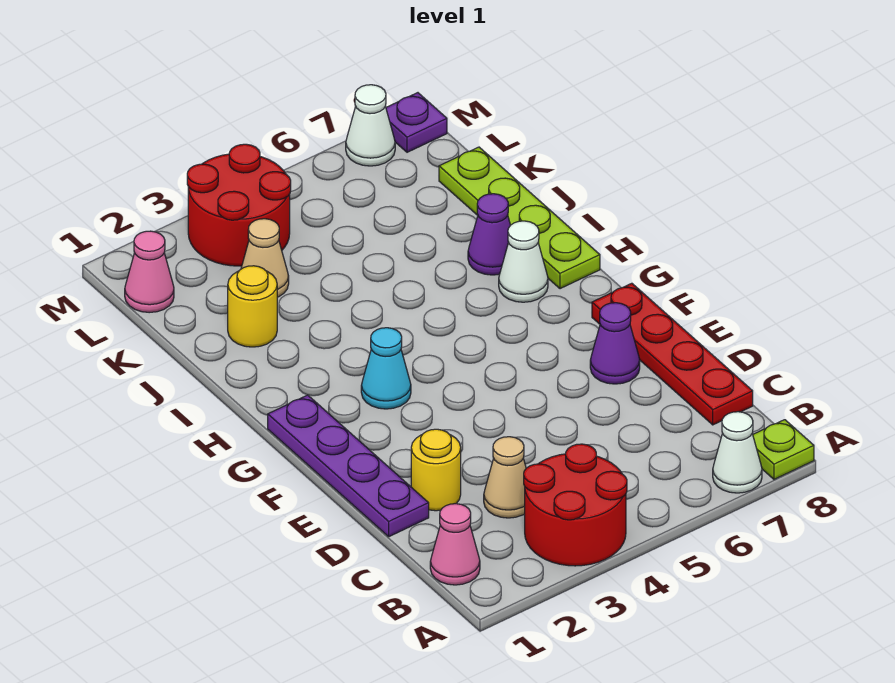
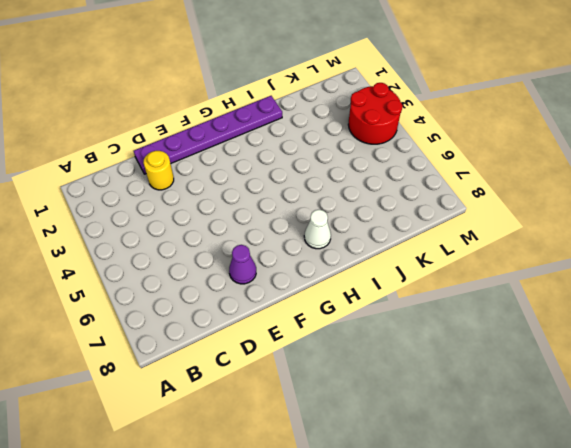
purple plate D1:I1 level 1 -> purple plate D1:G1 level 1
none -> red round brick A3:B4 level 1
none -> white cone A7 level 1
none -> lime plate A8 level 1

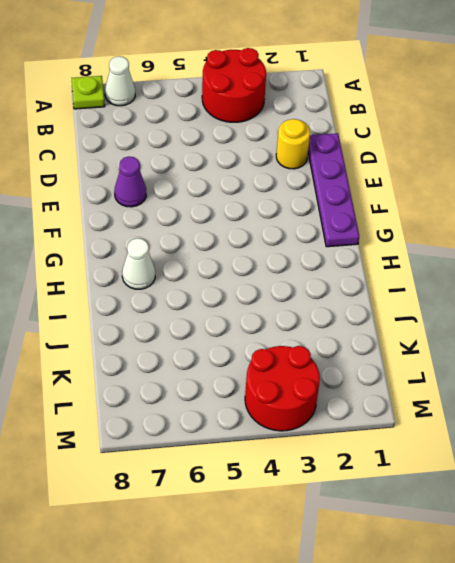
none -> pink cone B1 level 1
none -> tan cone C3 level 1
none -> red plate C8:F8 level 1

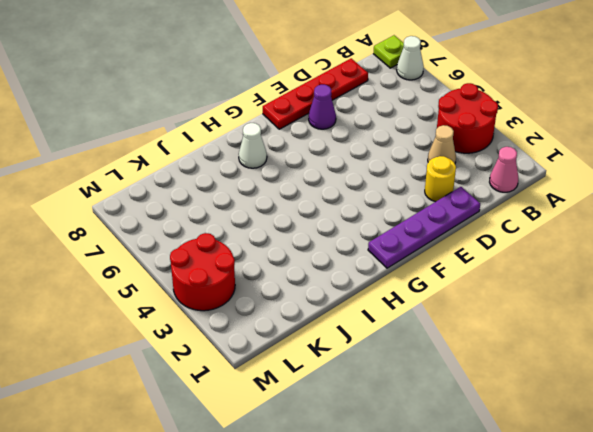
none -> cyan cone G3 level 1
none -> lime plate H8:K8 level 1
none -> purple cone I7 level 1

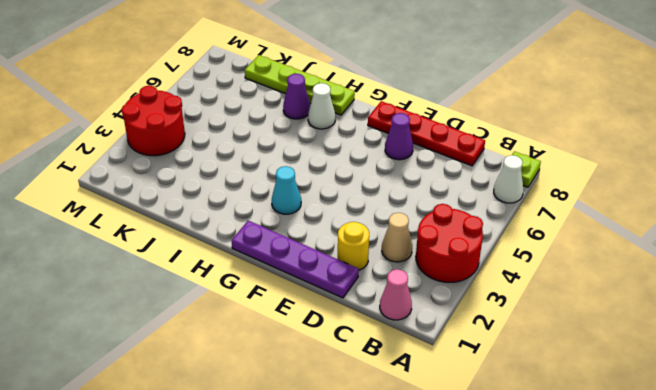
none -> yellow round brick J2 level 1
none -> tan cone K3 level 1
none -> pink cone L1 level 1

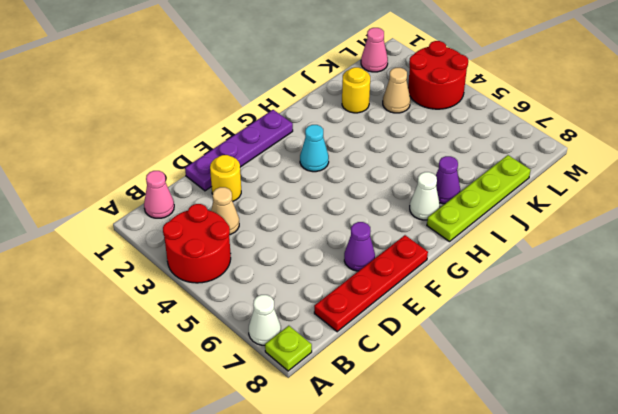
none -> white cone M7 level 1
none -> purple plate M8 level 1

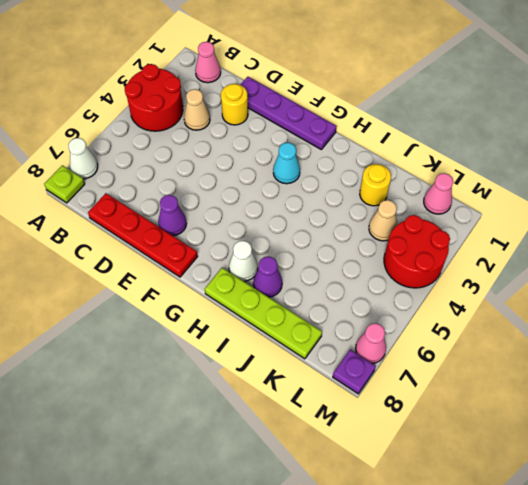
pink cone M7 level 1 -> white cone M7 level 1

